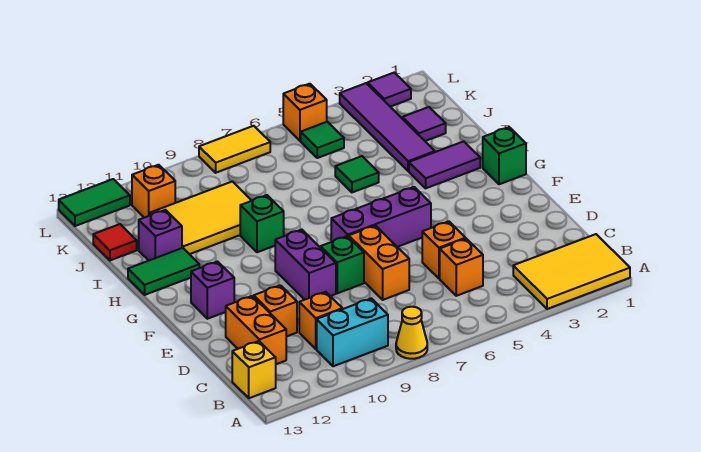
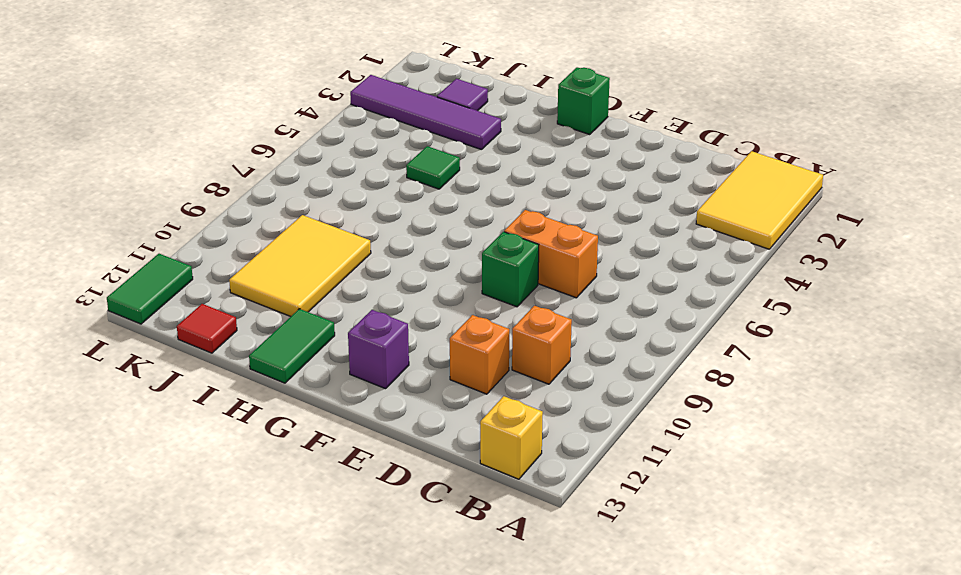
none -> yellow cone A8 level 1
none -> cyan brick B9:B10 level 1
none -> orange brick C5 level 1
none -> orange brick C12:D12 level 1

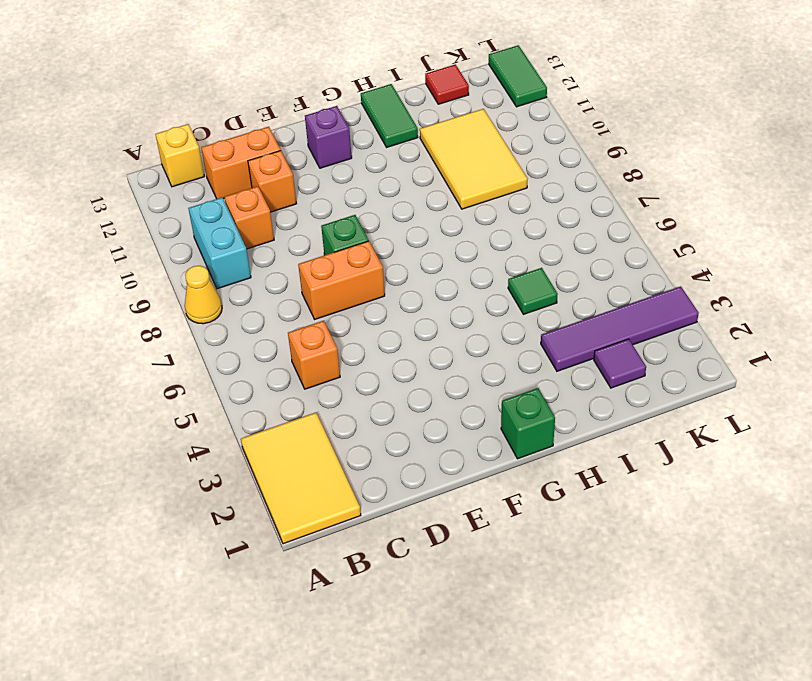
none -> orange brick D5 level 1
none -> purple brick E9:F9 level 1
none -> purple brick F5:F7 level 1
none -> purple tile H2:H3 level 1

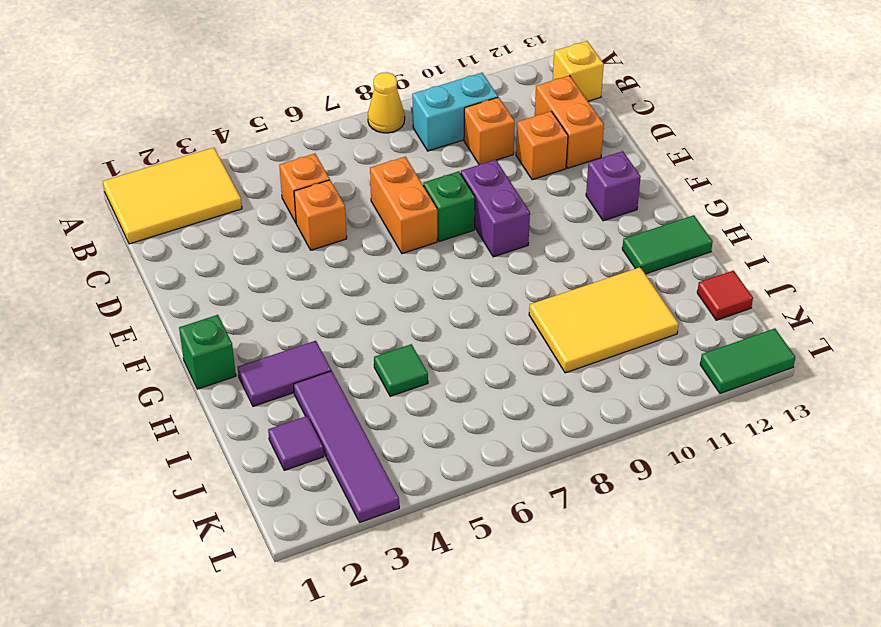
none -> purple brick F5:F7 level 1
none -> green brick H9 level 1
none -> purple brick I12 level 1
none -> green tile K5 level 1

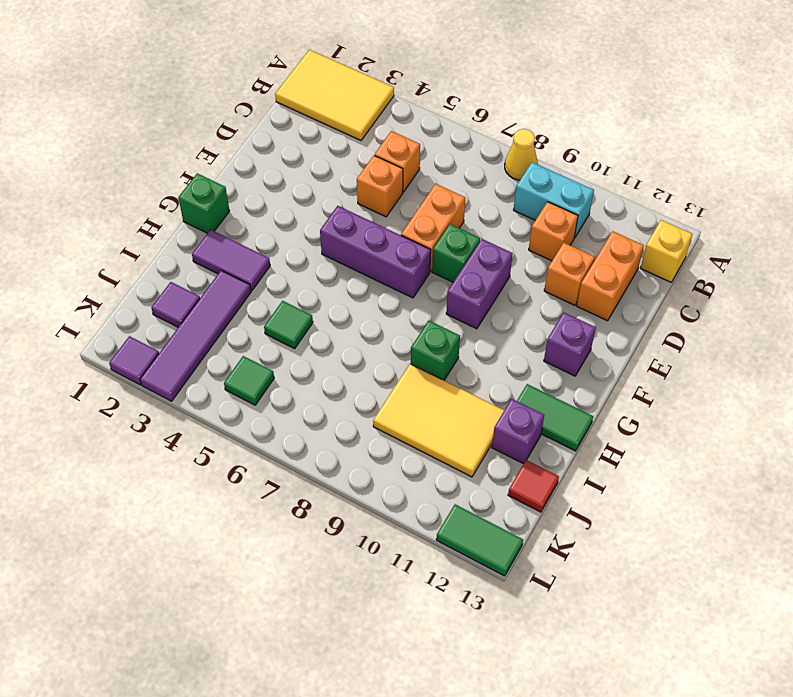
none -> orange brick K11 level 1
none -> orange brick L5 level 1
none -> yellow tile L7:L8 level 1

